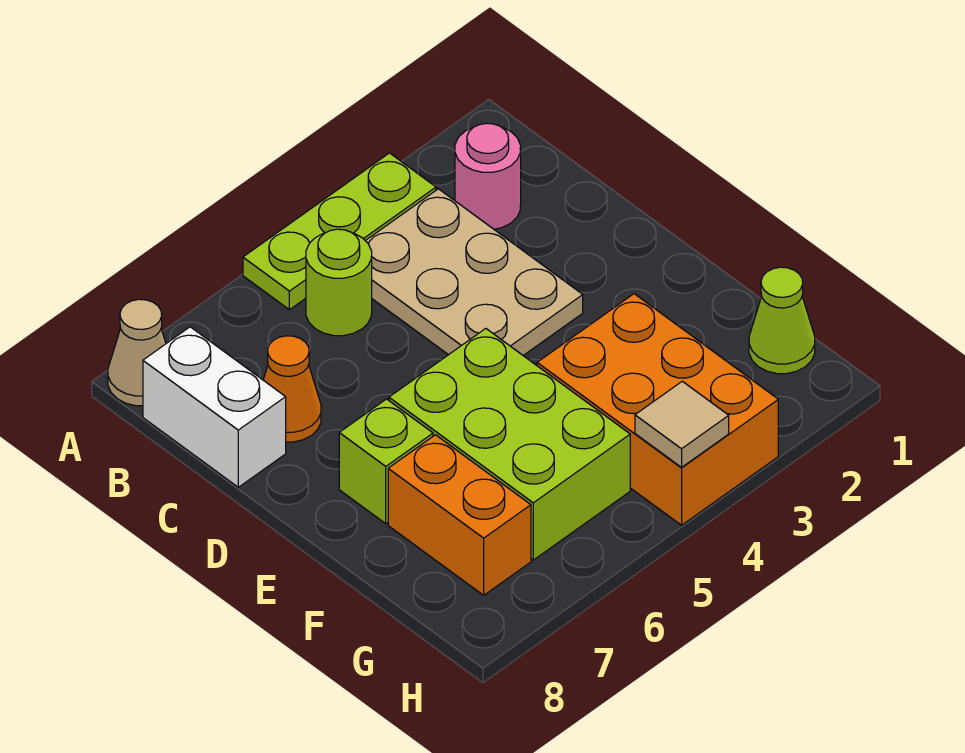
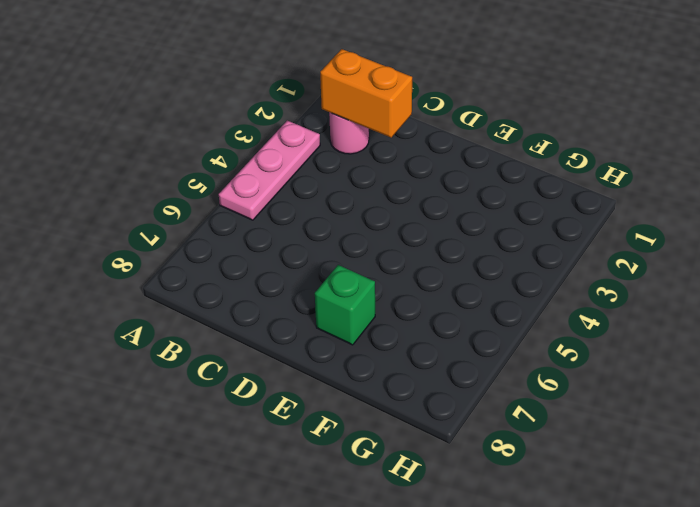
pink plate A3:A5 level 1 -> lime plate A3:A5 level 1
orange brick B2:C2 level 2 -> orange brick F7:G7 level 1
green brick E7 level 1 -> lime brick E7 level 1
none -> tan cone A8 level 1
none -> tan plate B3:D4 level 1
none -> lime round brick B5 level 1

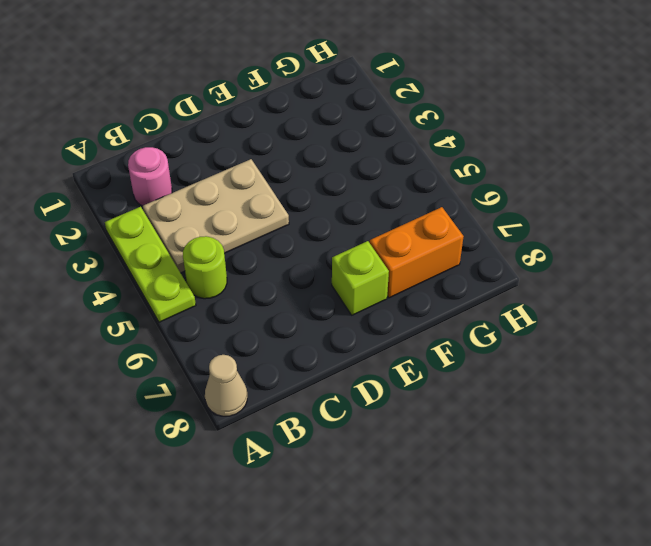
none -> white brick B8:C8 level 1
none -> orange cone C7 level 1
none -> lime brick E5:G6 level 1

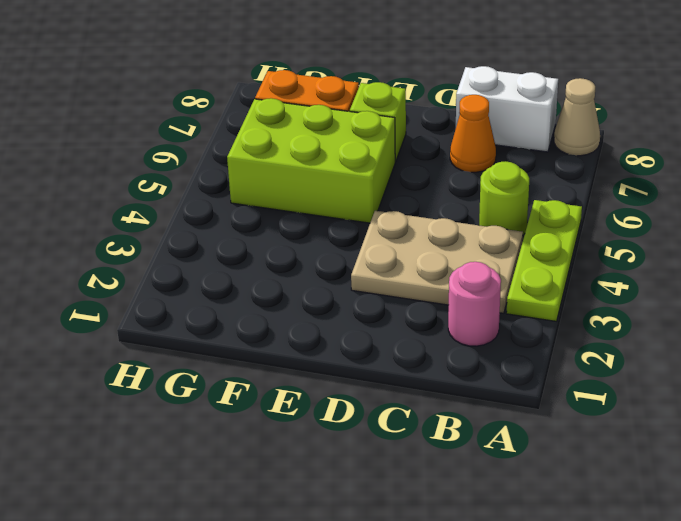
none -> orange brick F3:H4 level 1
none -> lime cone G1 level 1
none -> tan tile H4 level 2

